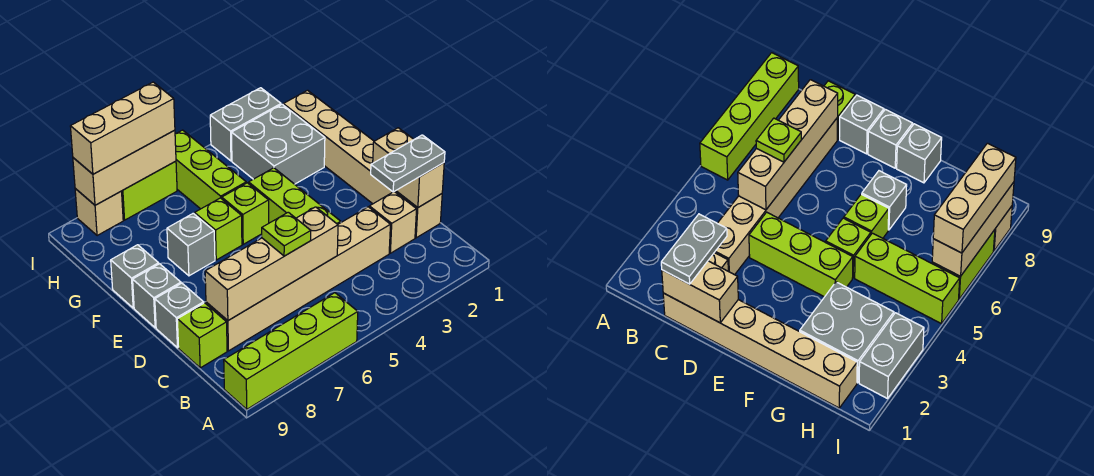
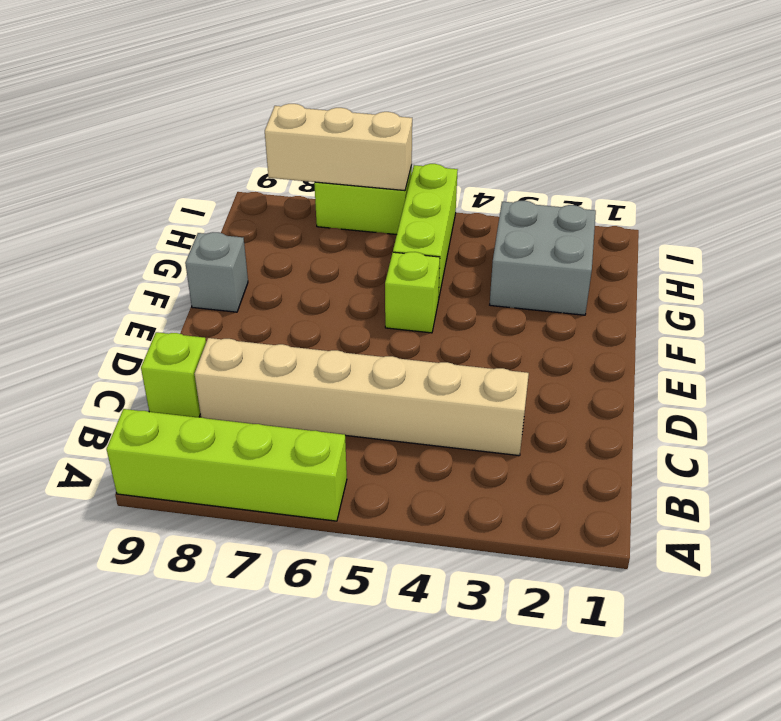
none -> tan brick C1:H1 level 1
none -> tan brick C2 level 1
none -> lime brick D4:F4 level 1

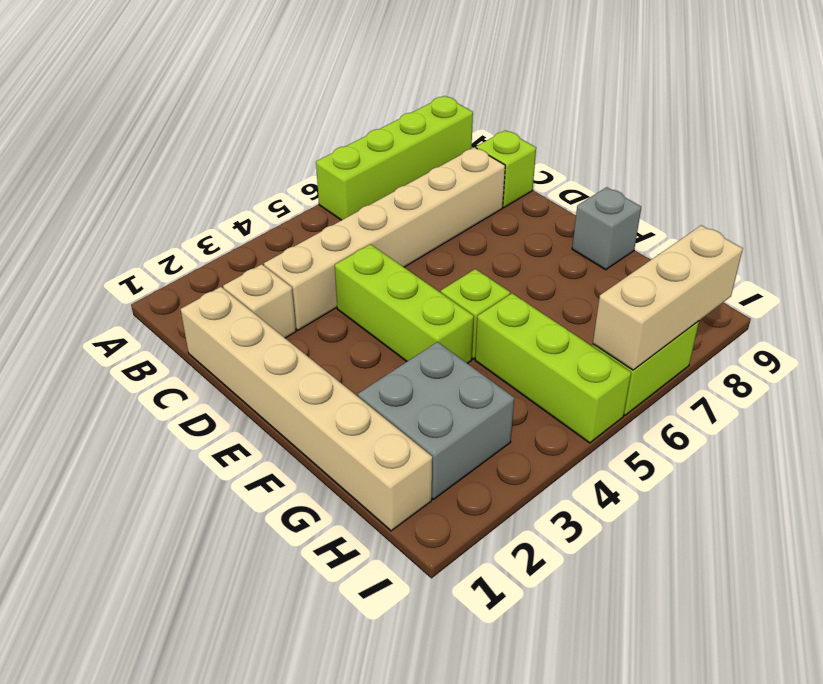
none -> grey brick D9 level 1
none -> grey brick E9 level 1
none -> lime brick F6 level 1

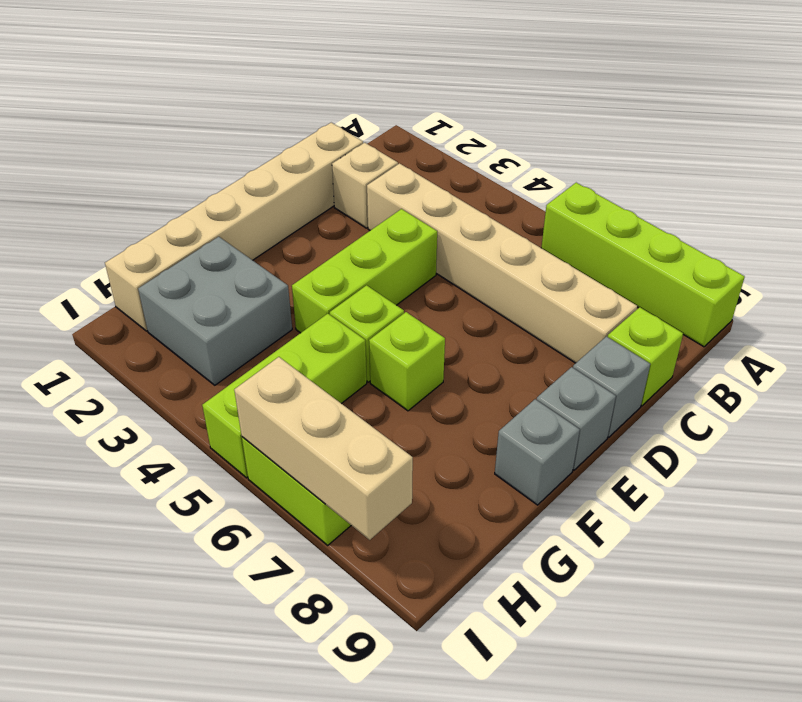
none -> grey brick F7 level 1
none -> grey brick I2:I3 level 1
none -> tan brick I8 level 1

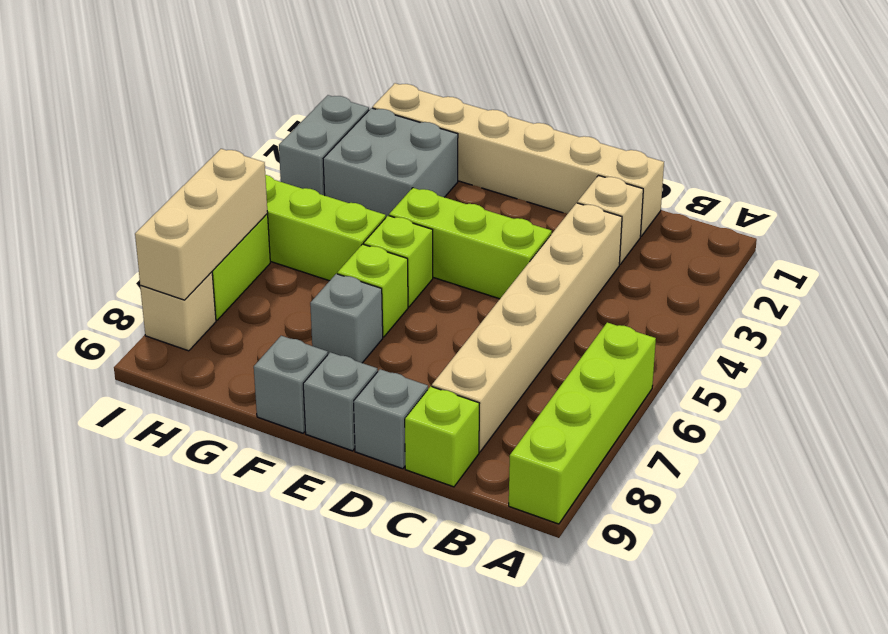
none -> tan brick C1:D1 level 2
none -> tan brick C5:C8 level 2
none -> grey plate C1:C2 level 3

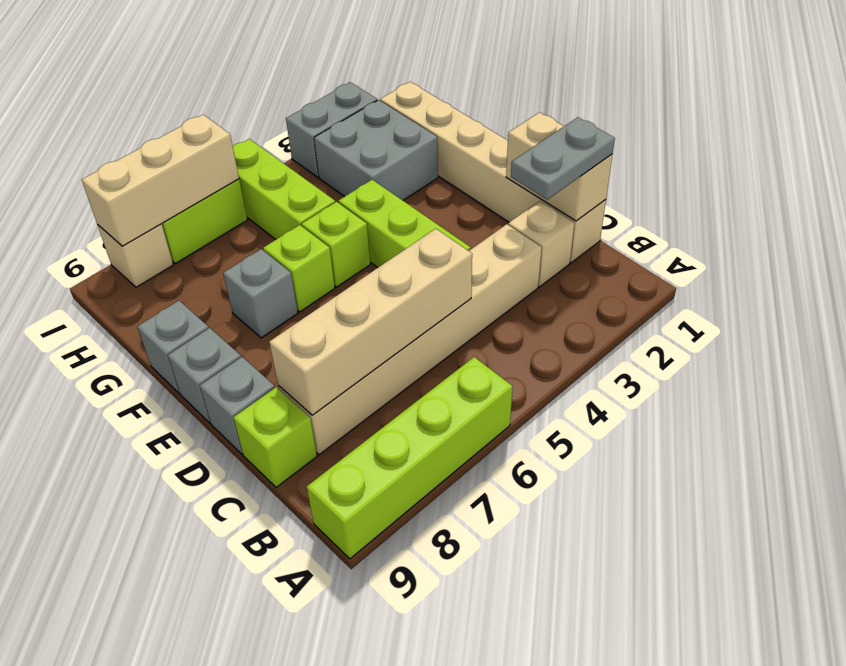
none -> lime plate C6 level 3
none -> tan brick I6:I8 level 3

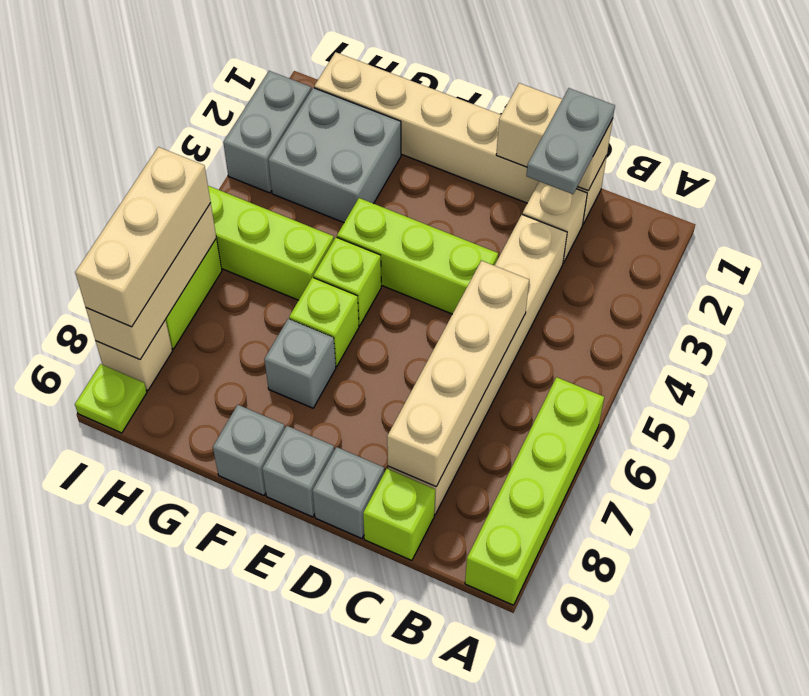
lime plate I9 level 1 -> lime plate C6 level 3

